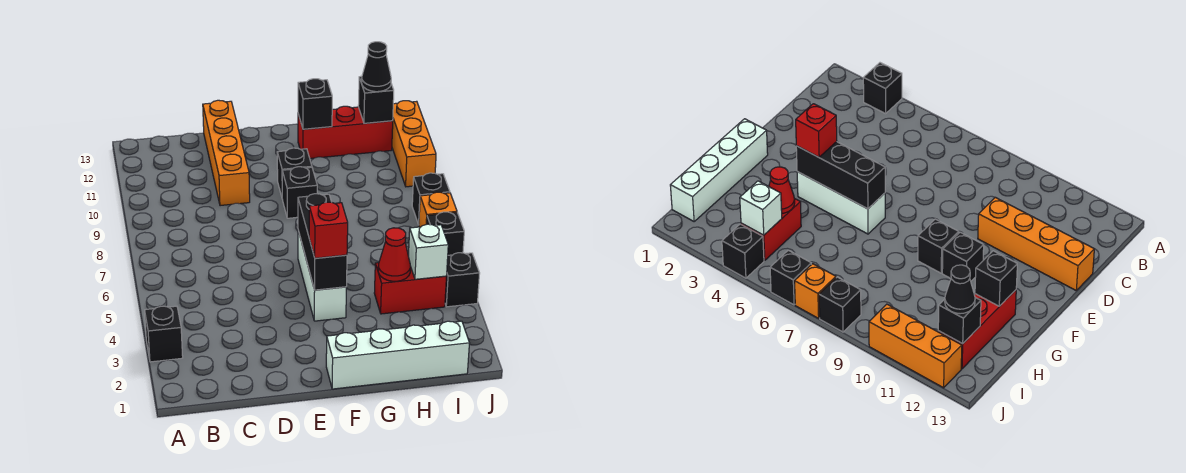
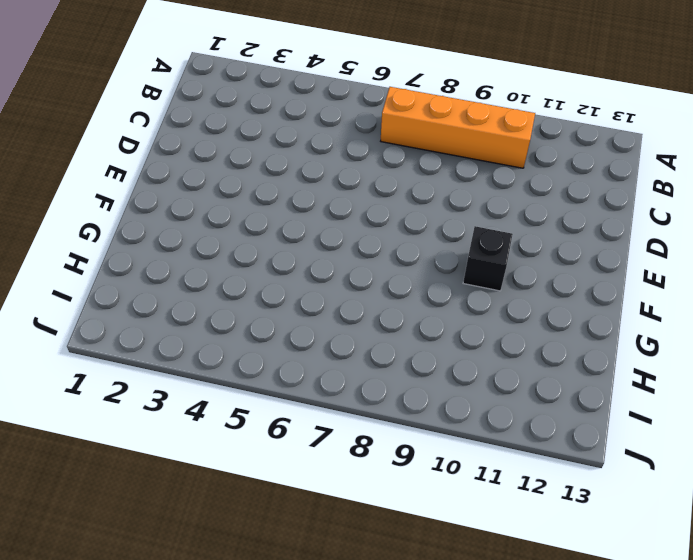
orange brick B7:B10 level 1 -> orange brick D10:D13 level 1
none -> black brick A3 level 1
none -> white brick F1:I1 level 1
none -> white brick F4:F6 level 1

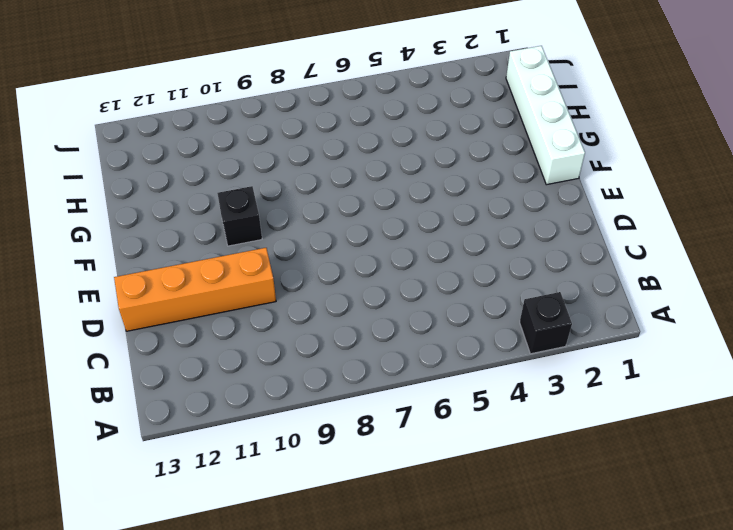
none -> white brick F4:F6 level 1
none -> black brick F9 level 1
none -> red brick G12:I12 level 1

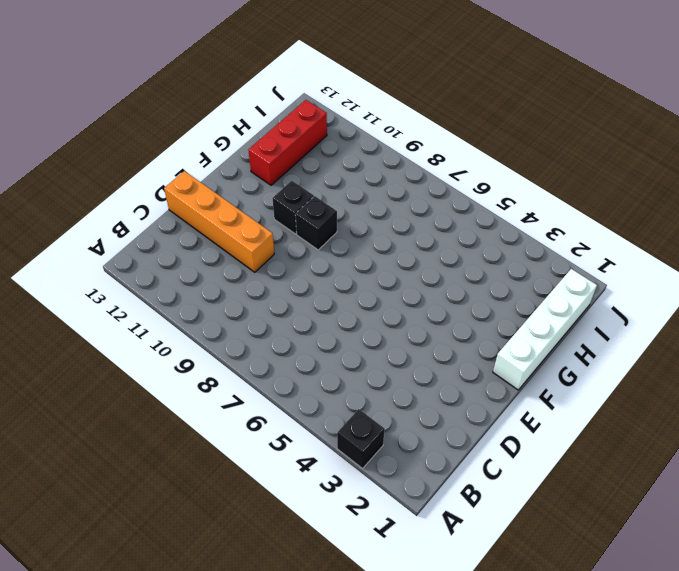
none -> white brick F4:F6 level 1
none -> red brick H4:I4 level 1
none -> black brick J4 level 1

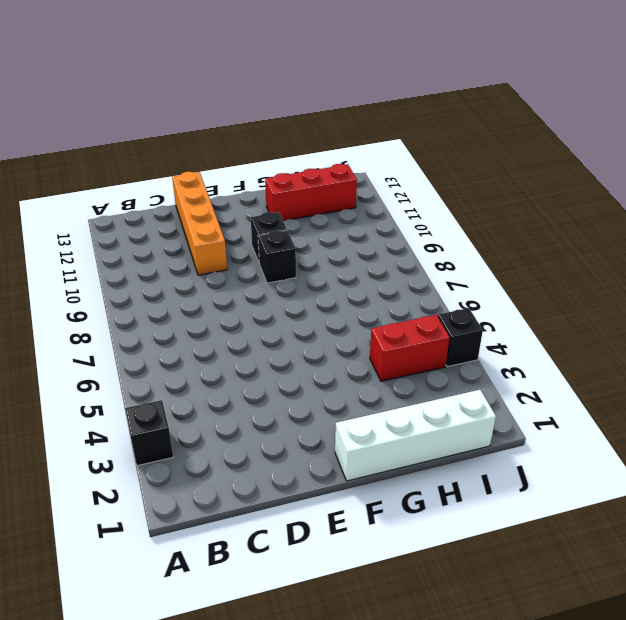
none -> white brick F4:F6 level 1
none -> black brick J6 level 1
none -> orange brick J7 level 1

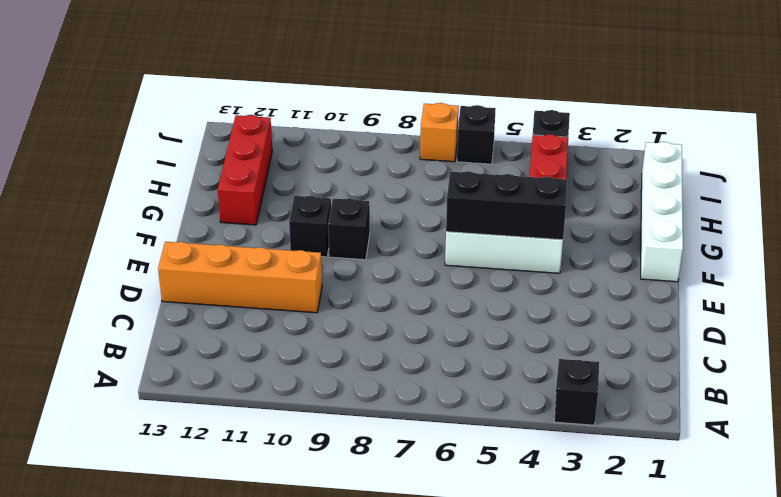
none -> black brick J8 level 1
none -> orange brick J10:J12 level 1
none -> black brick G12 level 2

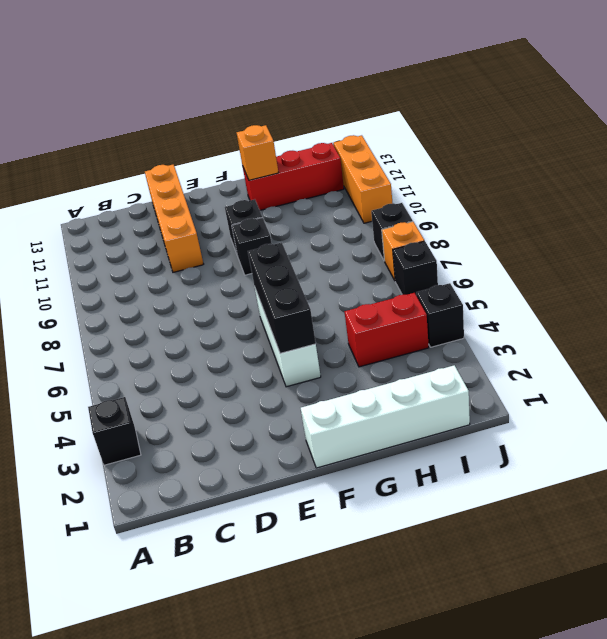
orange brick G12 level 2 -> black brick G12 level 2
none -> red cone H4 level 2
none -> white brick I4 level 2
none -> black brick I12 level 2

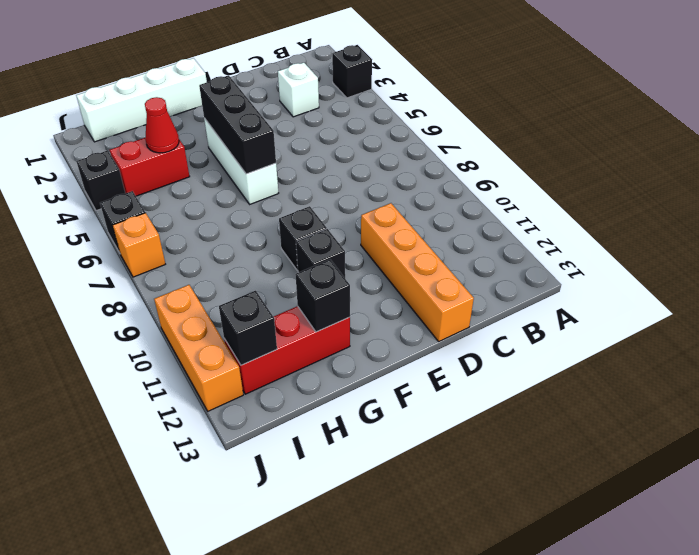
white brick C3 level 1 -> white brick I4 level 2
none -> black brick J8 level 1
none -> red brick F4 level 3
none -> black cone I12 level 3

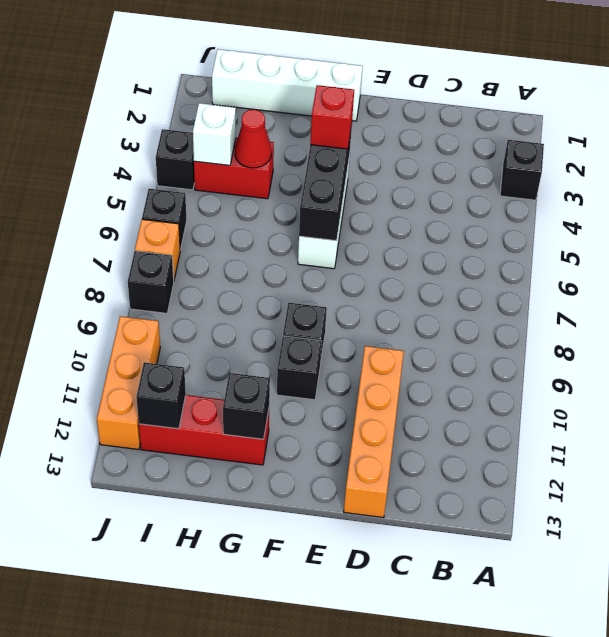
none -> black cone I12 level 3

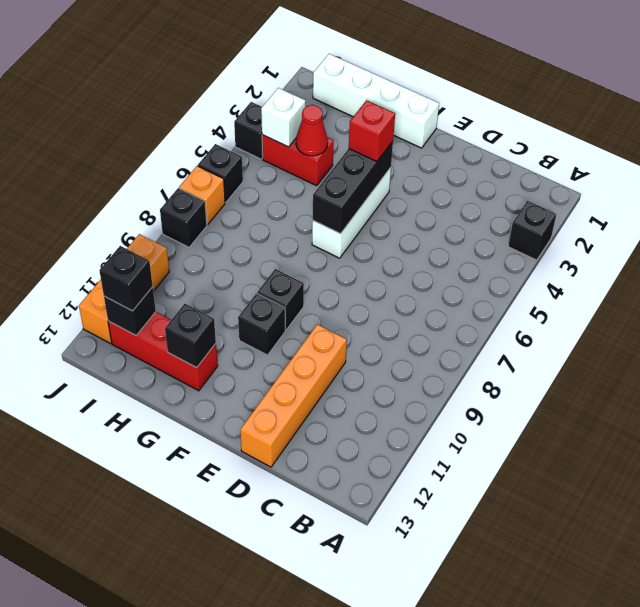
black brick I12 level 3 -> black cone I12 level 3

